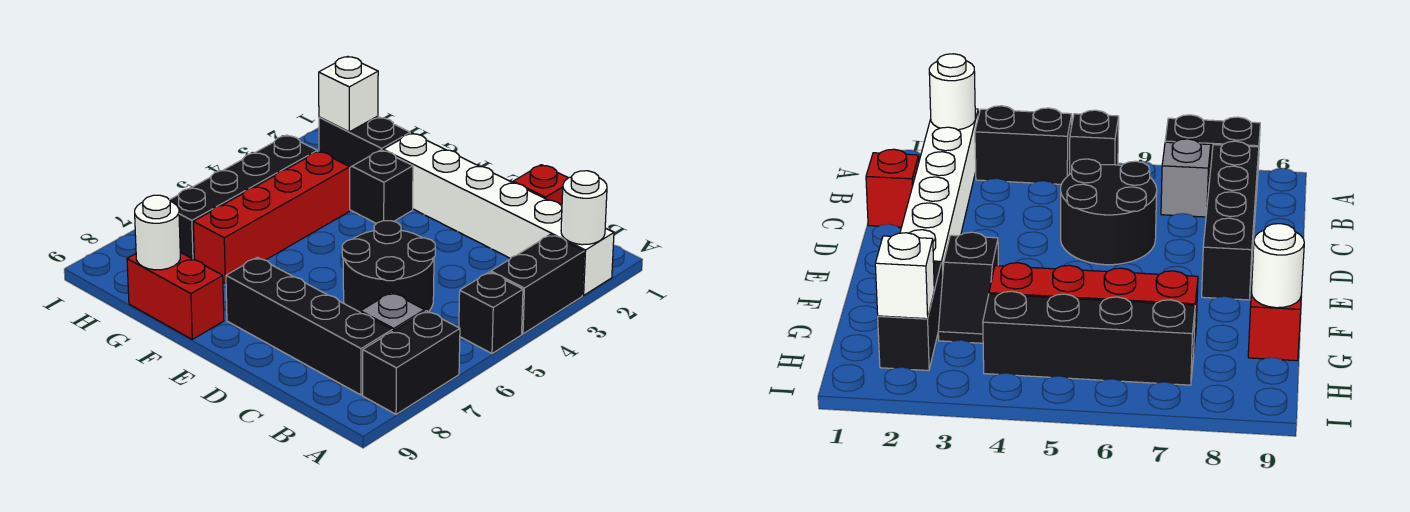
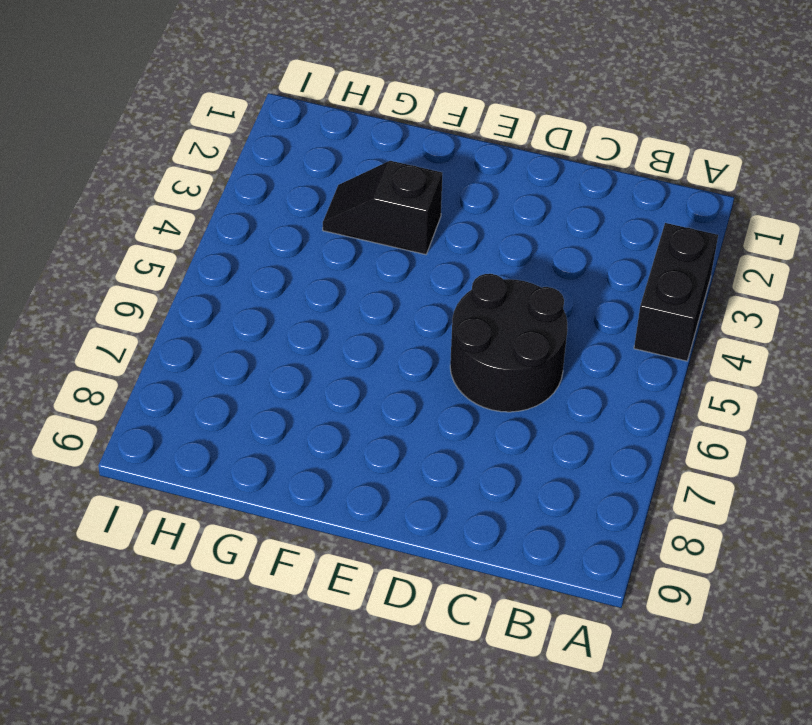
none -> white brick A2:F2 level 1
none -> black brick A5 level 1
none -> black brick A7:A8 level 1

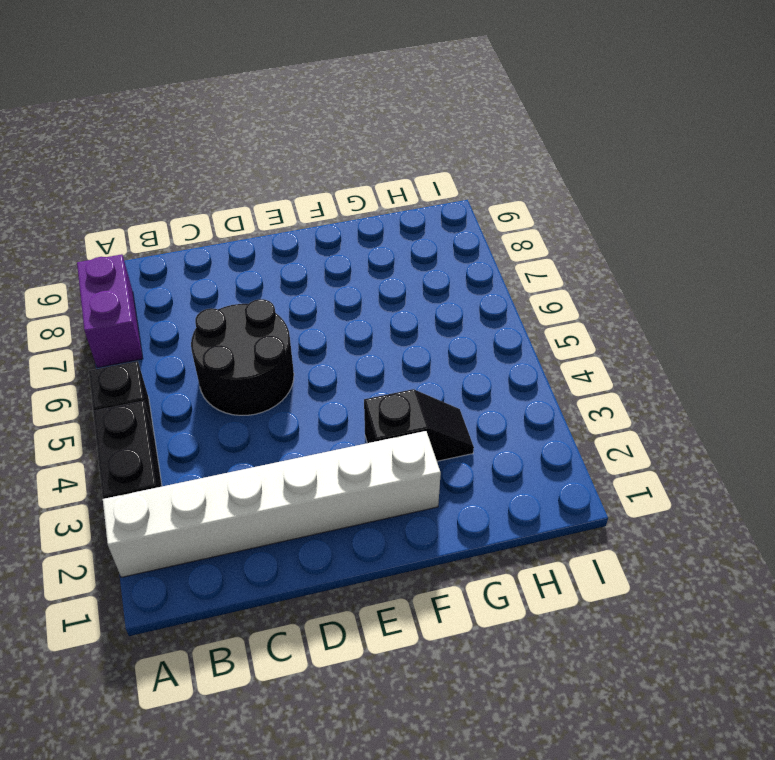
purple brick A7:A8 level 1 -> black brick A7:A8 level 1
none -> grey brick B7 level 1
none -> black brick B8:E8 level 1
none -> red brick C1 level 1

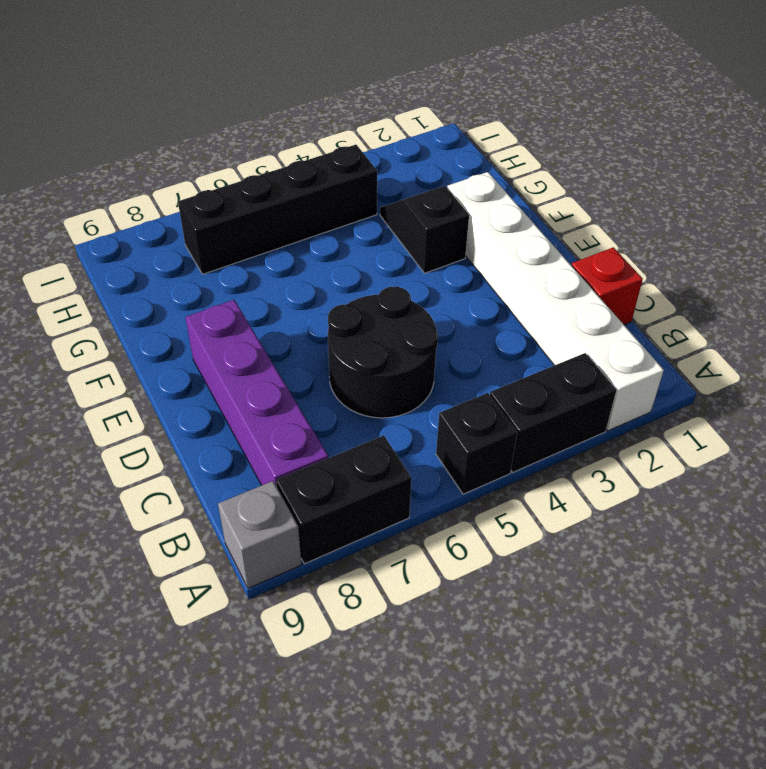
grey brick A9 level 1 -> grey brick B7 level 1
purple brick B8:E8 level 1 -> black brick B8:E8 level 1
none -> red brick F9:G9 level 1
none -> black brick G2:H2 level 1
none -> red brick G4:G7 level 1

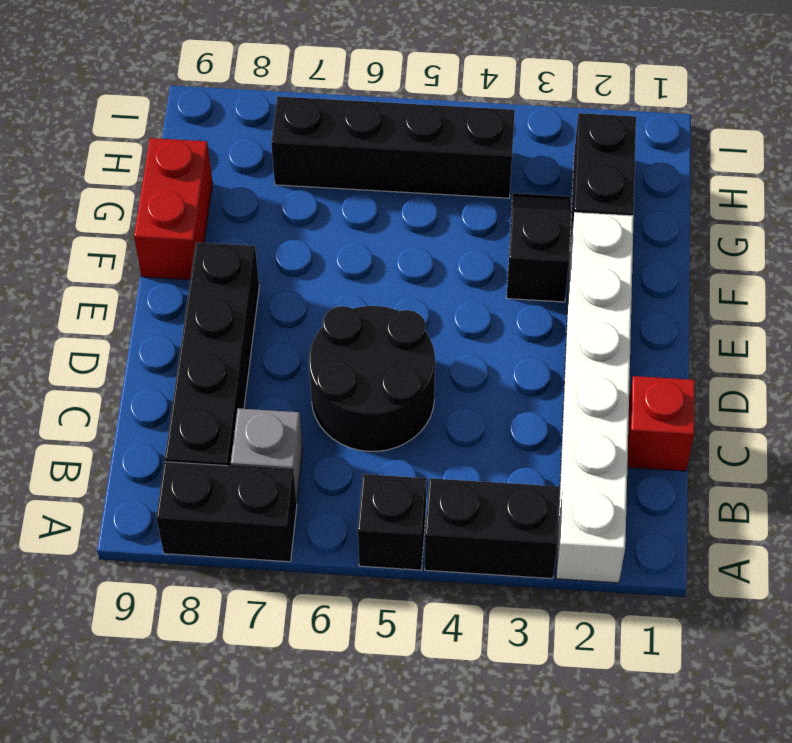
none -> red brick G4:G7 level 1
none -> white round brick A2 level 2
none -> white round brick G9 level 2

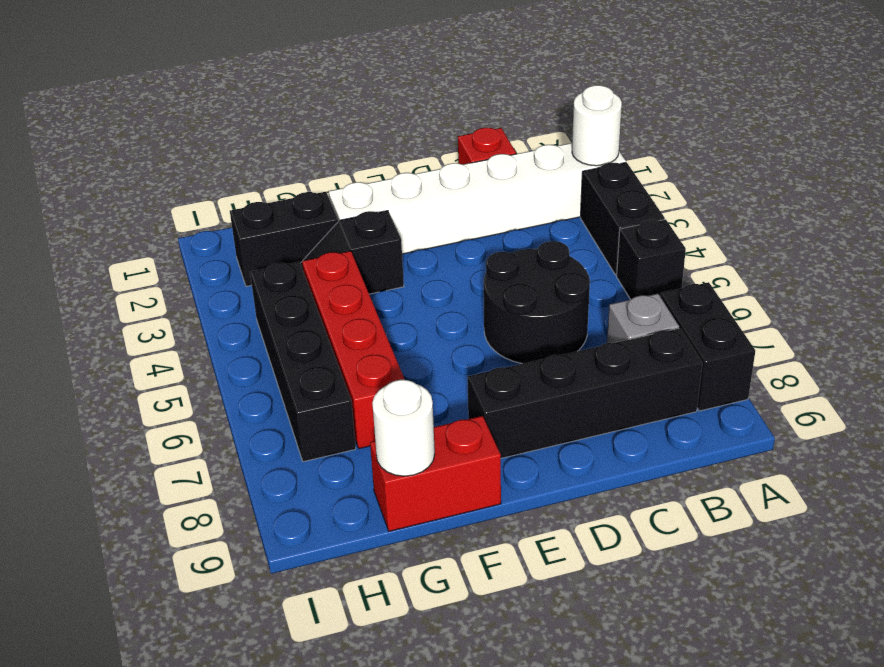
none -> white brick H2 level 2

